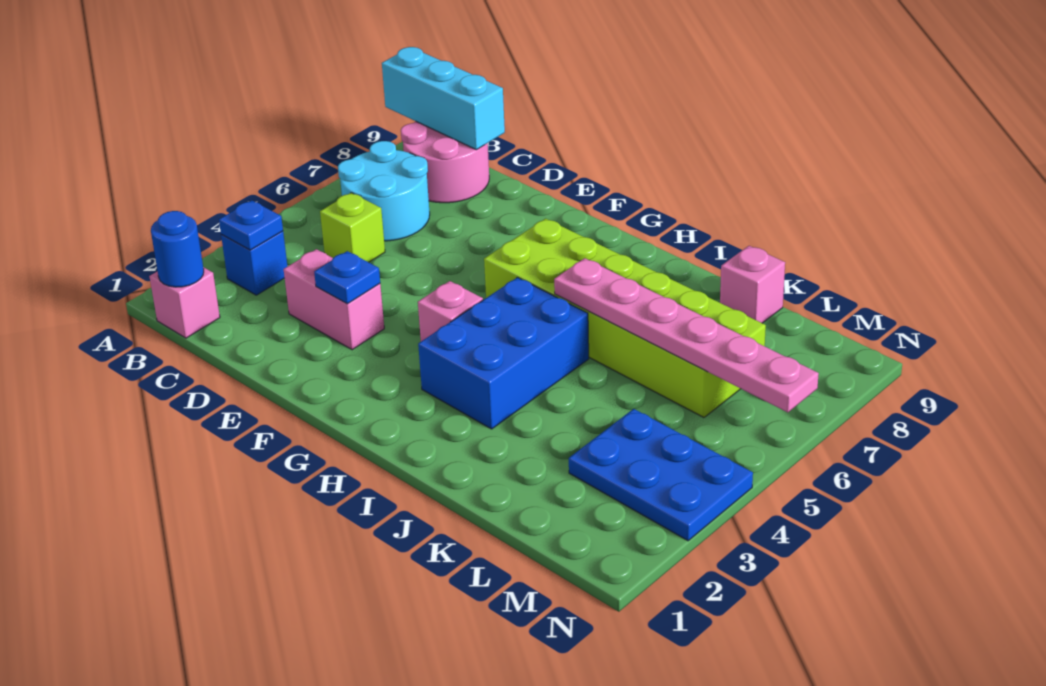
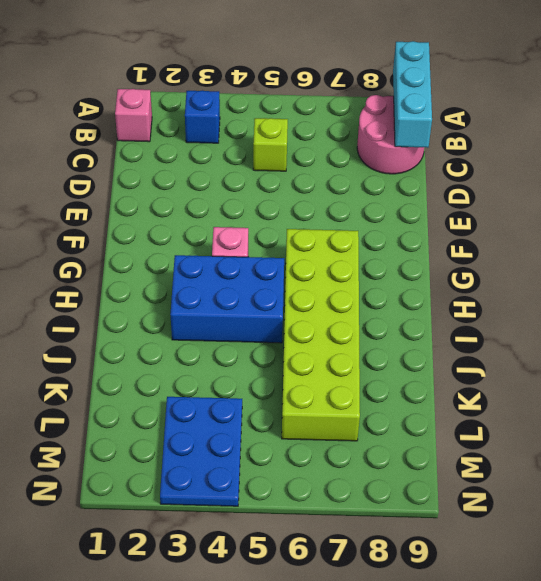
none -> cyan round brick B6:C7 level 1
none -> pink brick D3:E3 level 1
none -> pink brick K9 level 1

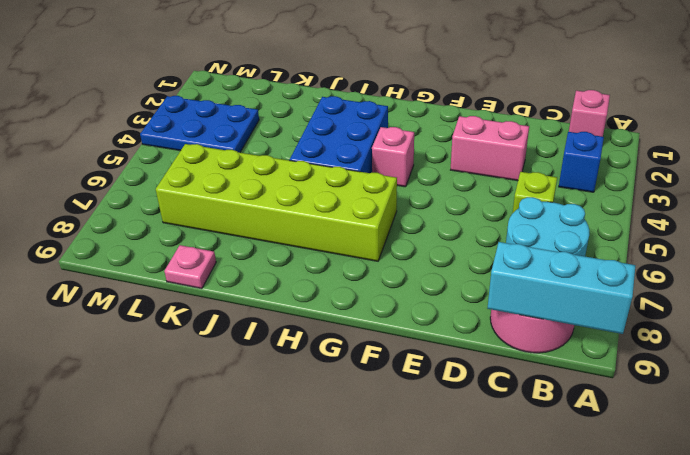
pink plate K9 level 1 -> pink brick K9 level 1
none -> blue round brick B1 level 2
none -> blue plate B3 level 2
none -> blue plate E3 level 2

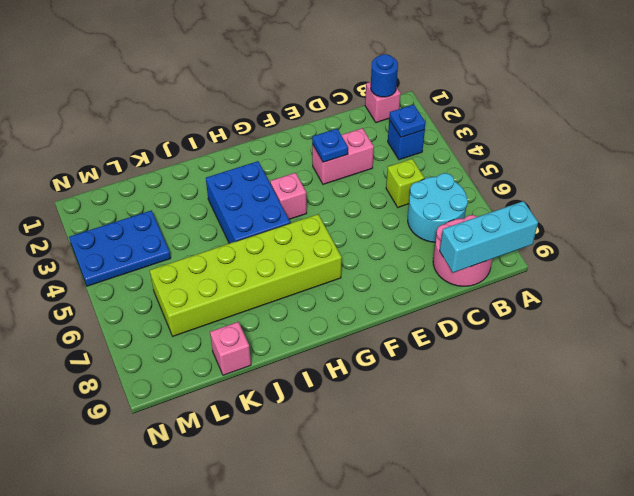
none -> pink plate I6:N6 level 2

